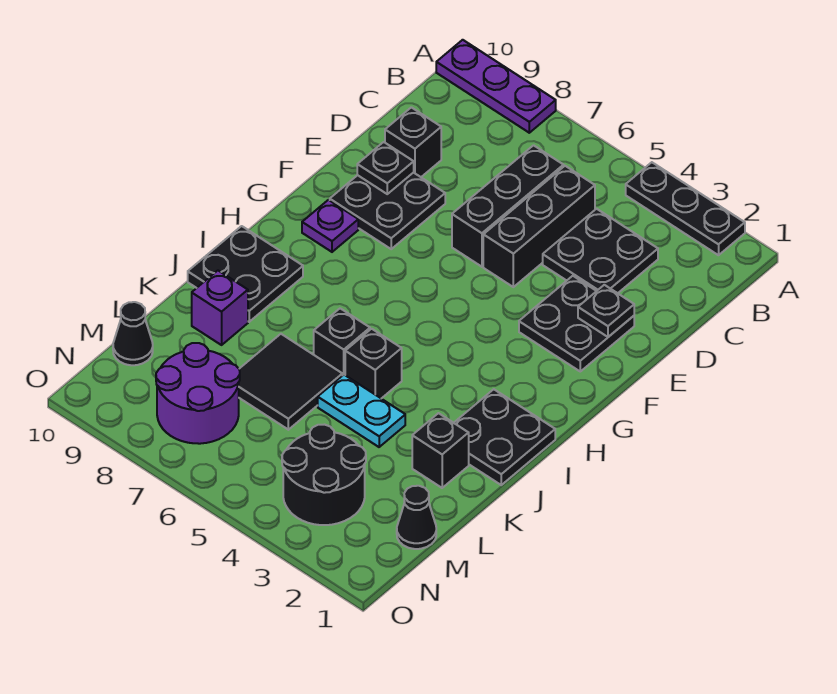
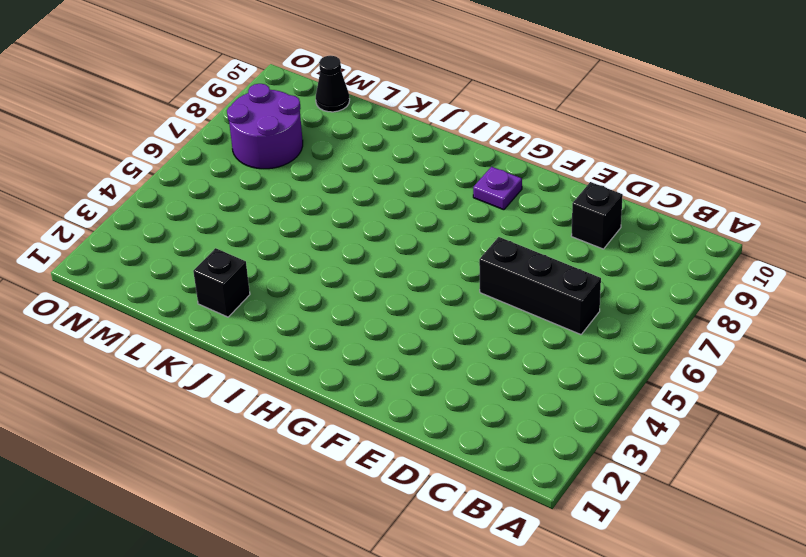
none -> black plate A2:A4 level 1
none -> purple plate A8:A10 level 1
none -> black plate C3:D4 level 1

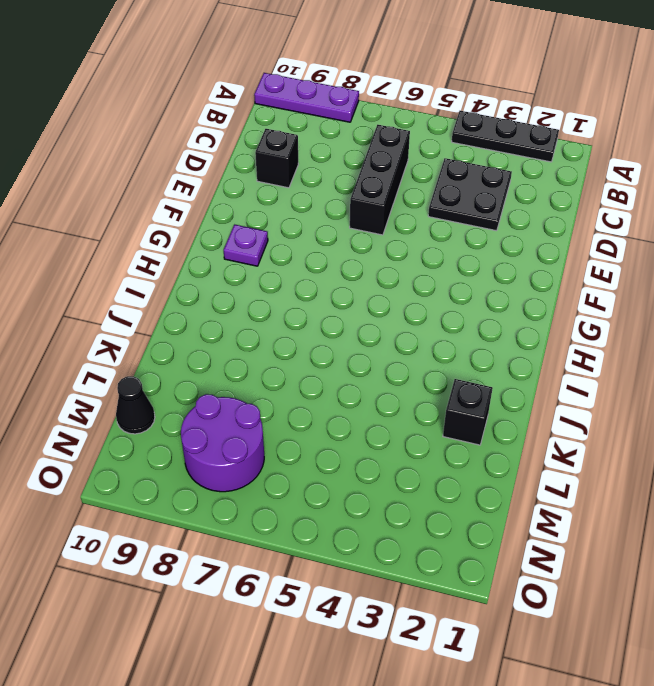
none -> black brick C5:E5 level 1
none -> black plate E2:F3 level 1
none -> black plate E8:F9 level 1

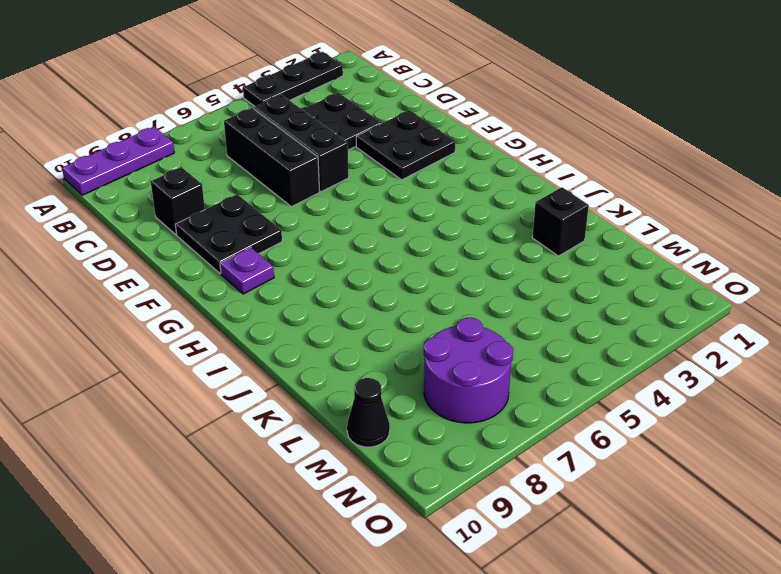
none -> black plate I1:J2 level 1
none -> black plate I9:J10 level 1
none -> black brick J5 level 1

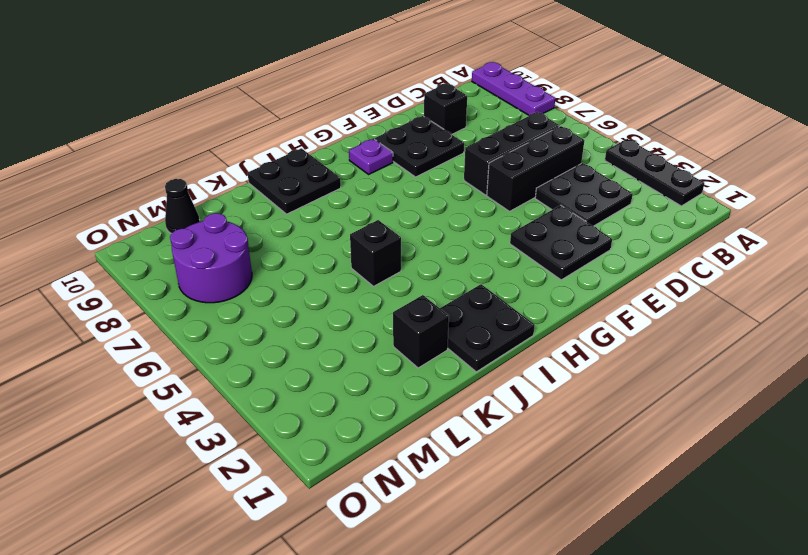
none -> black brick J6 level 1
none -> cyan plate K4:K5 level 1
none -> black tile K6:L7 level 1

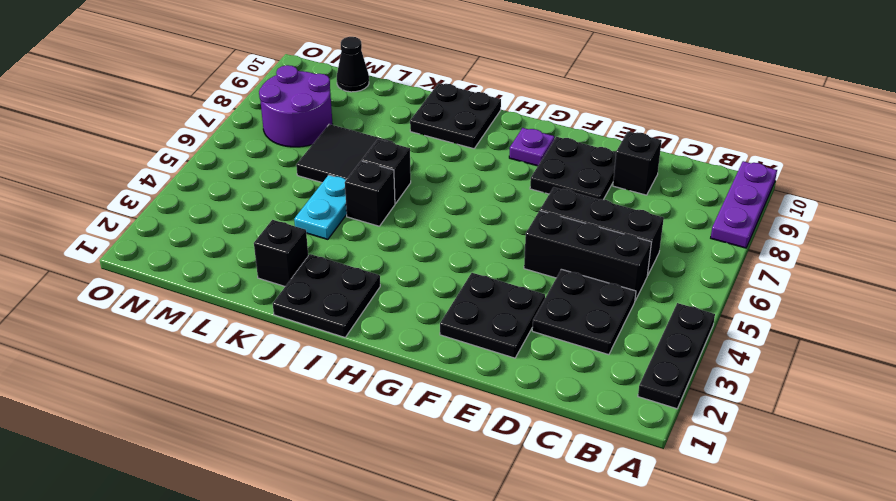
none -> purple brick K9 level 1
none -> black cone M1 level 1
none -> black round brick M3:N4 level 1

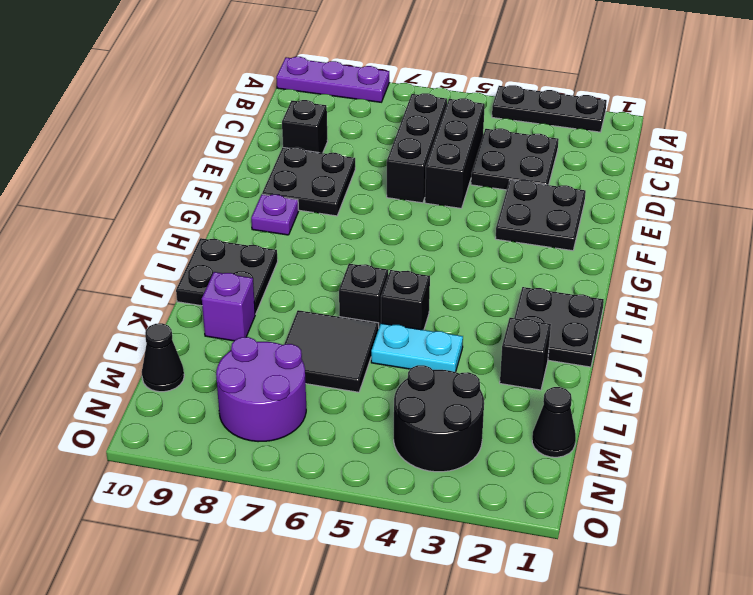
none -> black plate E2 level 2
none -> black plate E9 level 2

